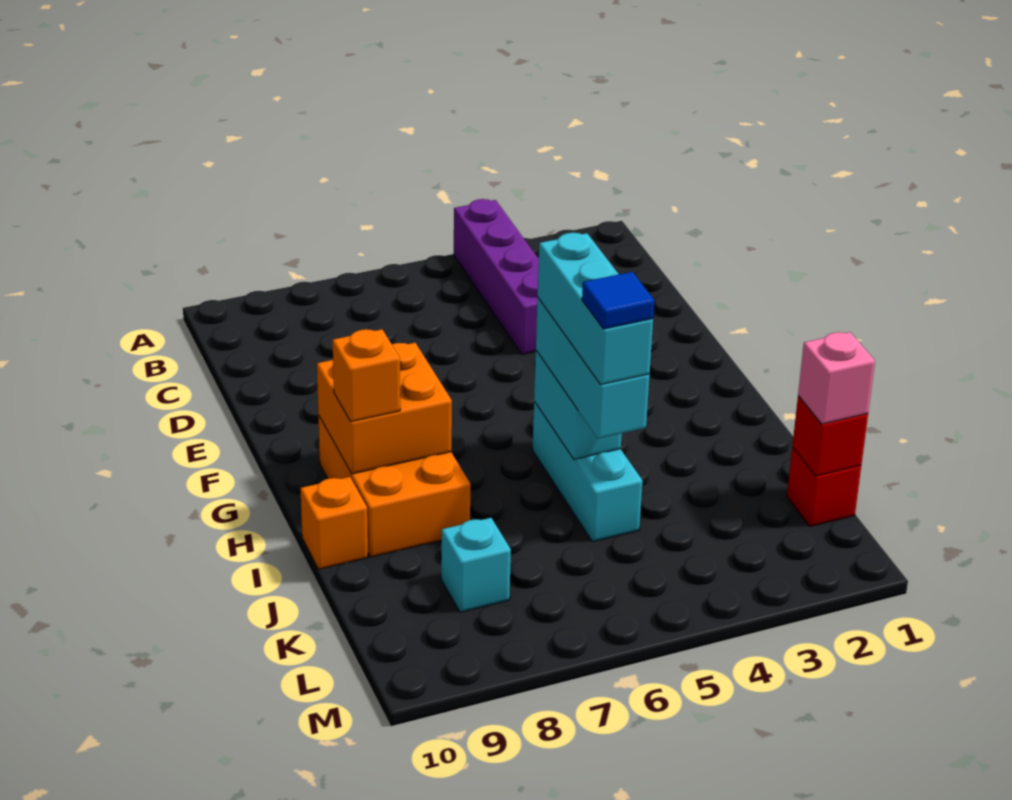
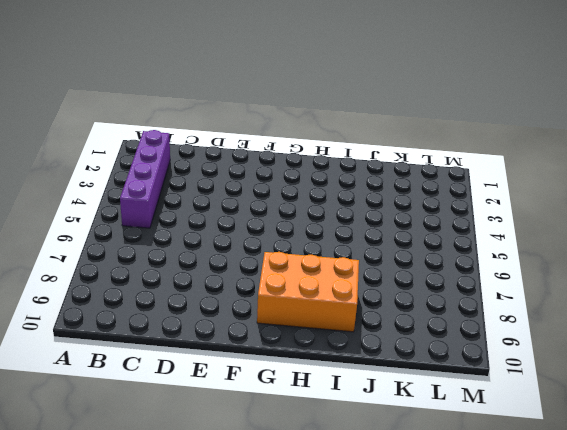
purple brick B2:B5 level 1 -> purple brick A4:D4 level 1
none -> cyan brick H5:J5 level 1
none -> orange brick I10 level 1
none -> red brick K1 level 1

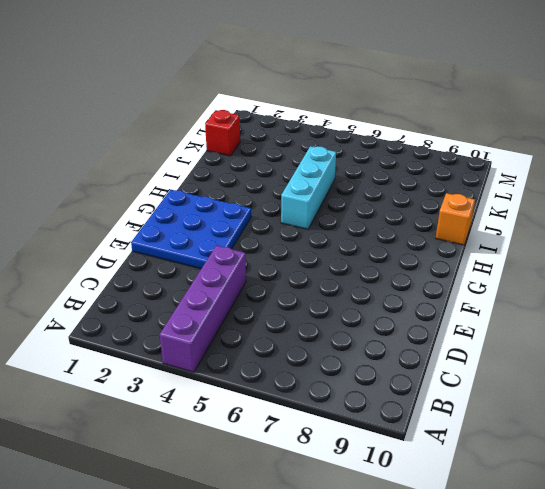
blue plate E1:G3 level 1 -> none
none -> orange brick G8:I9 level 1
none -> cyan brick K8 level 1
none -> orange brick G8:H9 level 2

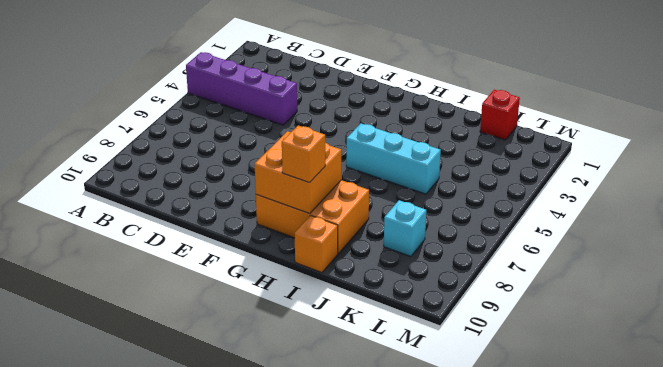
none -> cyan brick H5:I5 level 2
none -> red brick K1 level 2
none -> cyan brick H5:J5 level 3

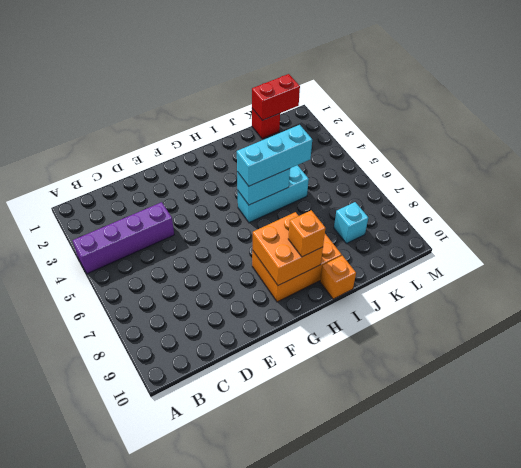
red brick K1:L1 level 2 -> red brick K1 level 2
none -> pink brick K1 level 3
none -> cyan brick H5:J5 level 4
none -> blue tile J5 level 5

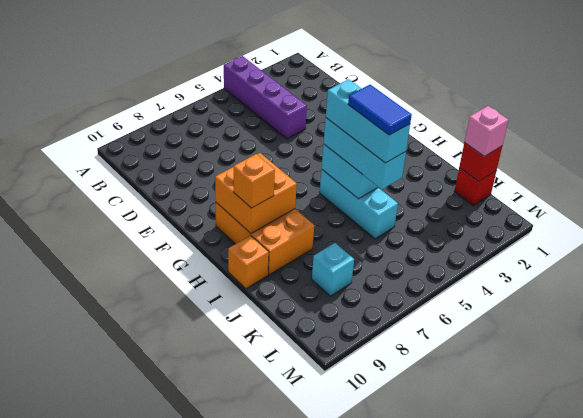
blue tile I5:J5 level 5 -> blue tile J5 level 5

